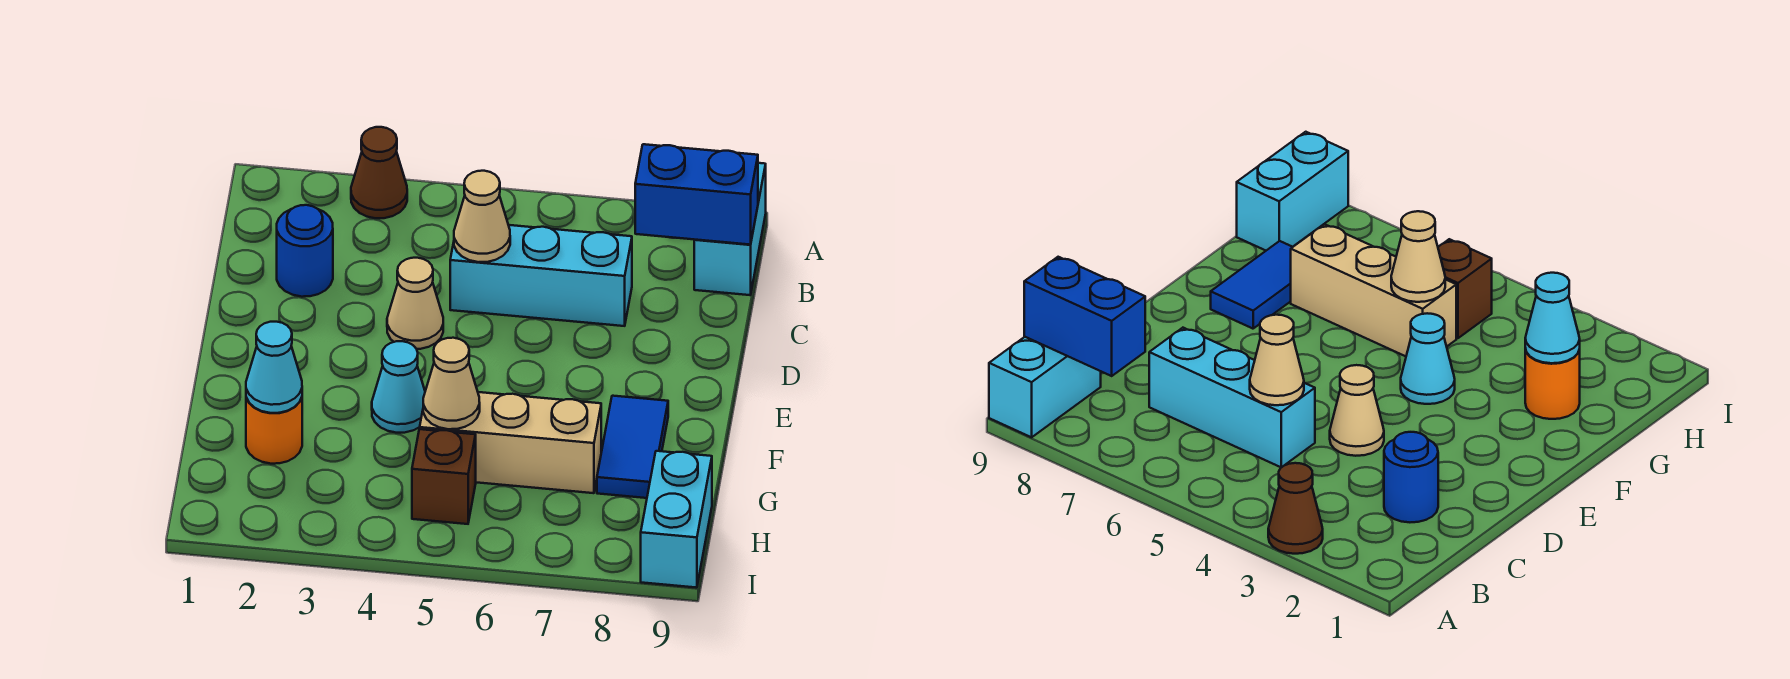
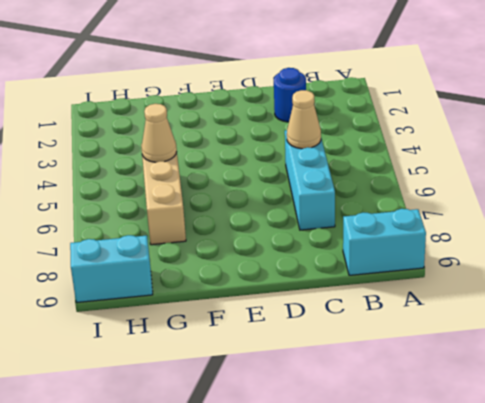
none -> brown cone A3 level 1
none -> tan cone D4 level 1
none -> cyan cone F4 level 1

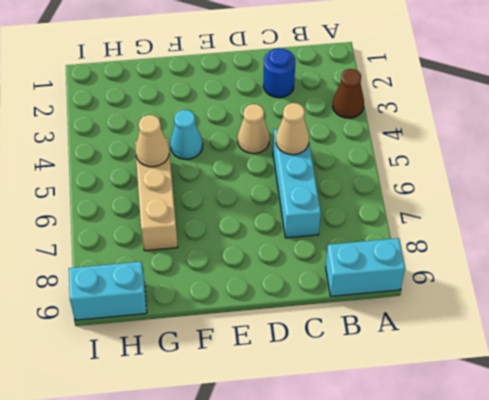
none -> blue tile F8:G8 level 1
none -> orange round brick G2 level 1
none -> brown brick H5 level 1

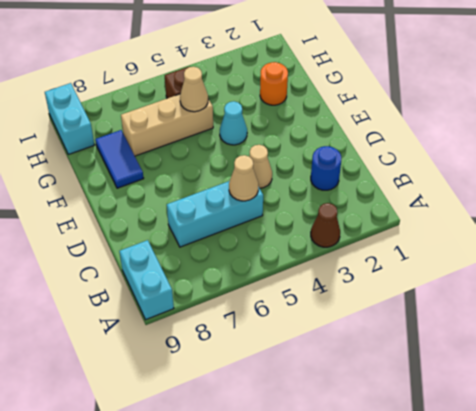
none -> blue brick B8:B9 level 2
none -> cyan cone G2 level 2

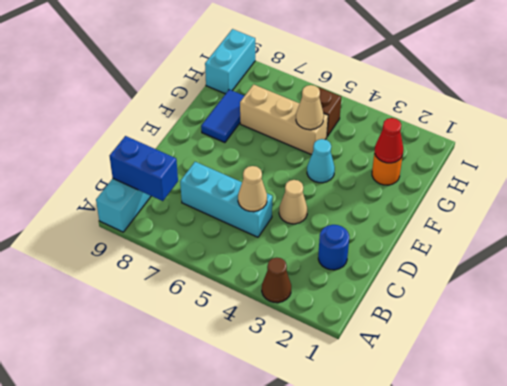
red cone G2 level 2 -> cyan cone G2 level 2

